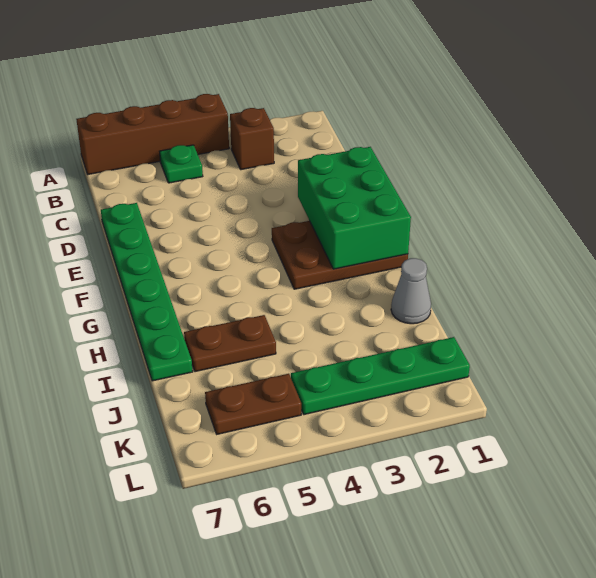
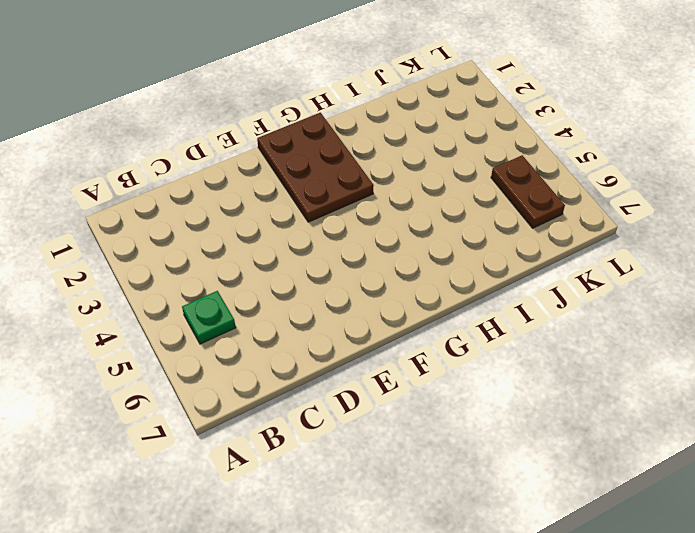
none -> brown brick A4:A7 level 1
none -> brown brick B3 level 1

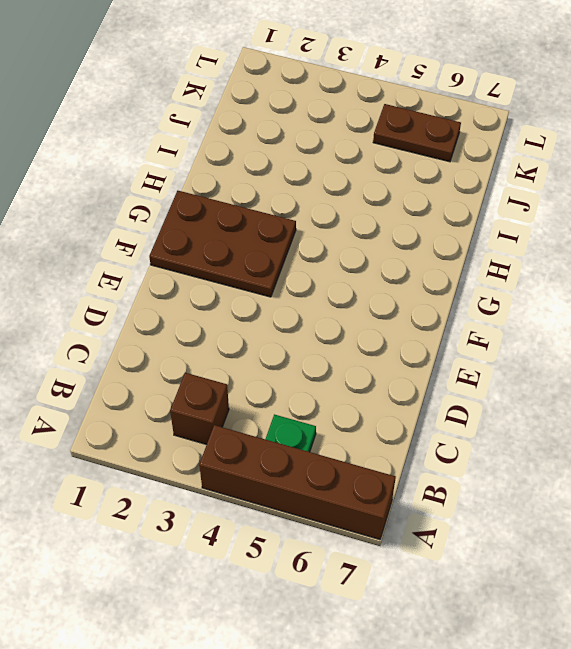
none -> green plate D7:I7 level 1
none -> grey cone I1 level 1

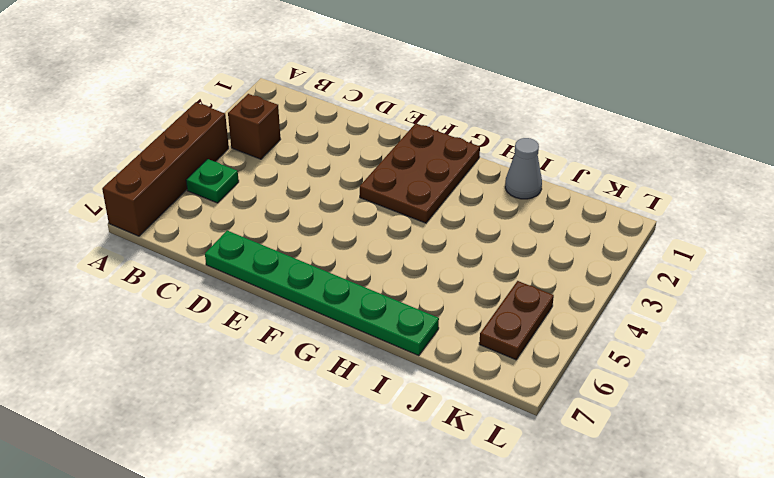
none -> brown plate I5:I6 level 1
none -> green plate K1:K4 level 1

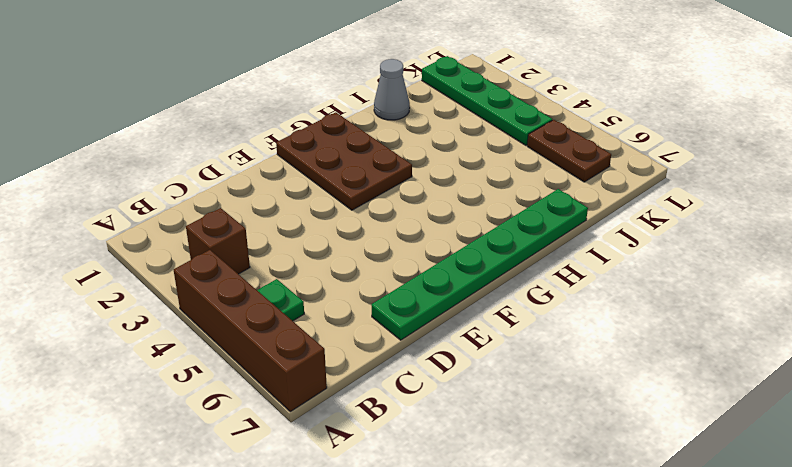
none -> brown plate I5:I6 level 1
none -> green brick E1:G2 level 2

